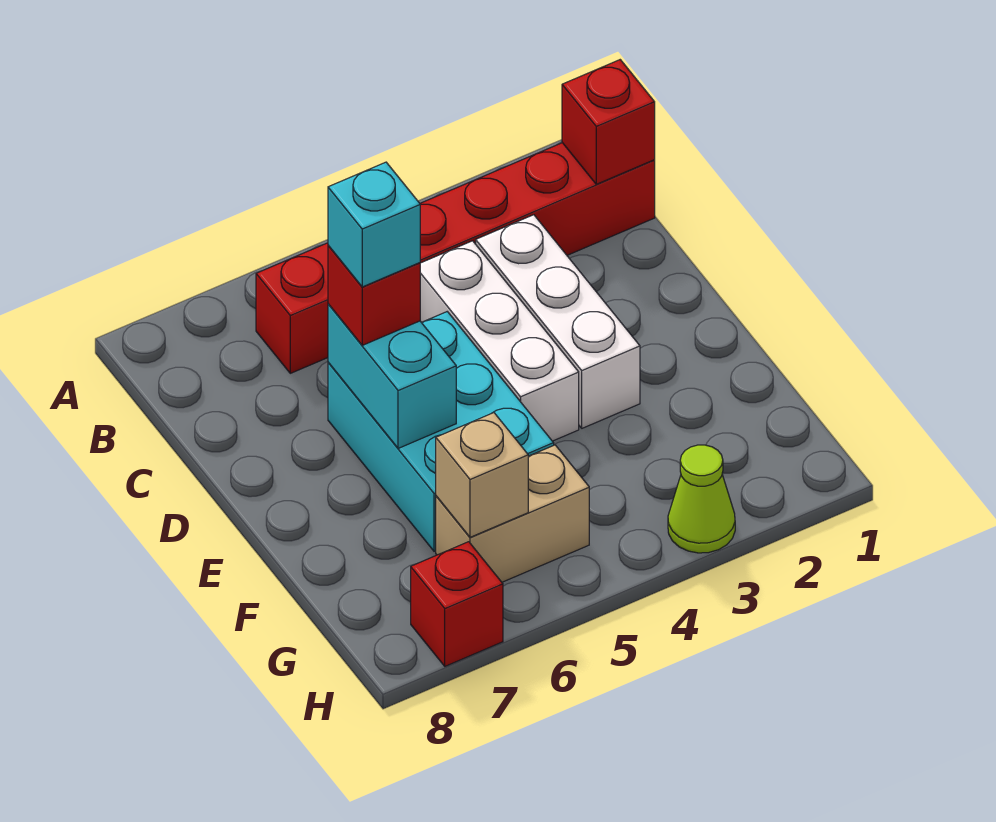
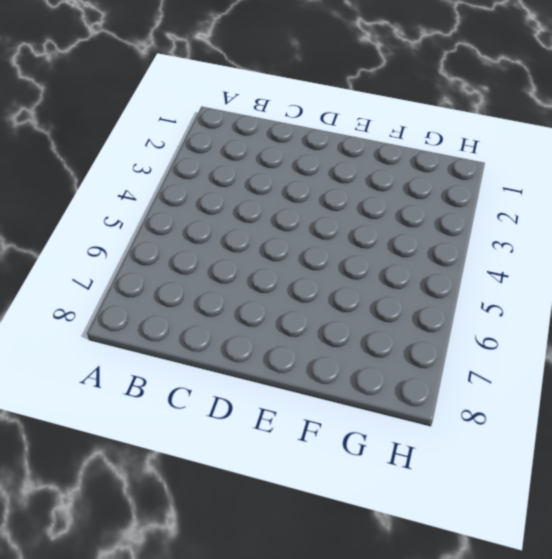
none -> red brick B1:B6 level 1
none -> white brick C3:E3 level 1
none -> white brick C4:E4 level 1

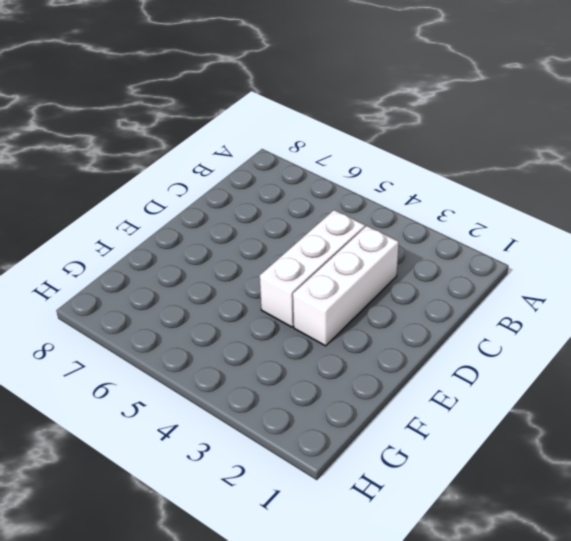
none -> red brick B1:B6 level 1
none -> cyan brick D5:F6 level 1
none -> tan brick G5:G6 level 1

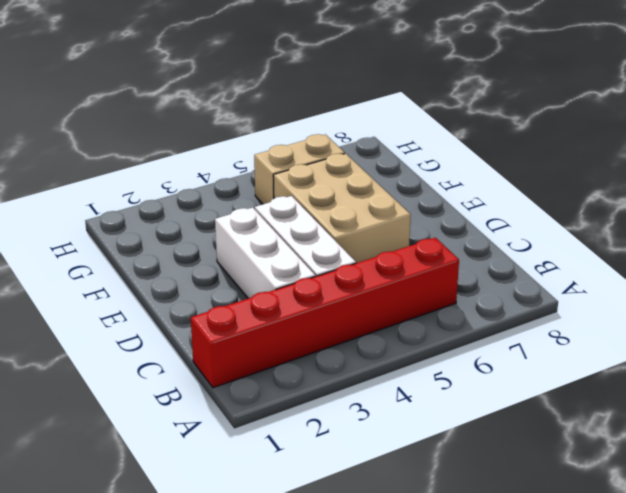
tan brick D5:F6 level 1 -> cyan brick D5:F6 level 1
none -> lime cone H3 level 1
none -> red brick H7 level 1
none -> red brick B1 level 2

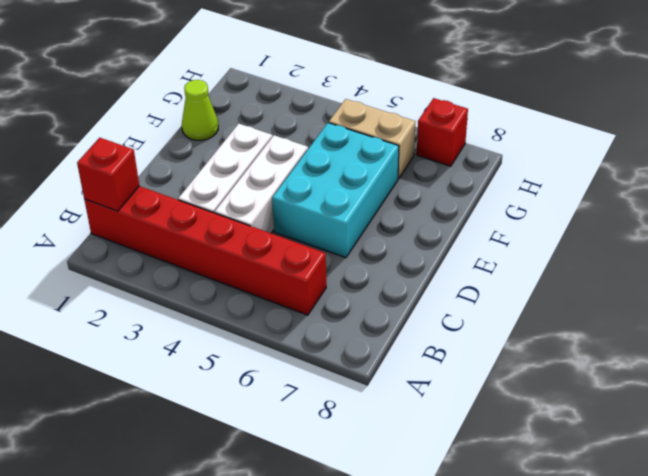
lime cone F1 level 1 -> lime cone H3 level 1
none -> cyan brick D6:E6 level 2
none -> tan brick G6 level 2
none -> red brick D6 level 3

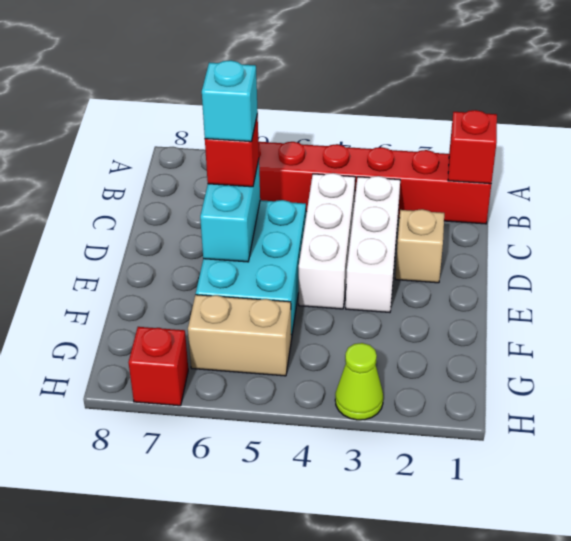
tan brick D2 level 1 -> tan brick G6 level 2

